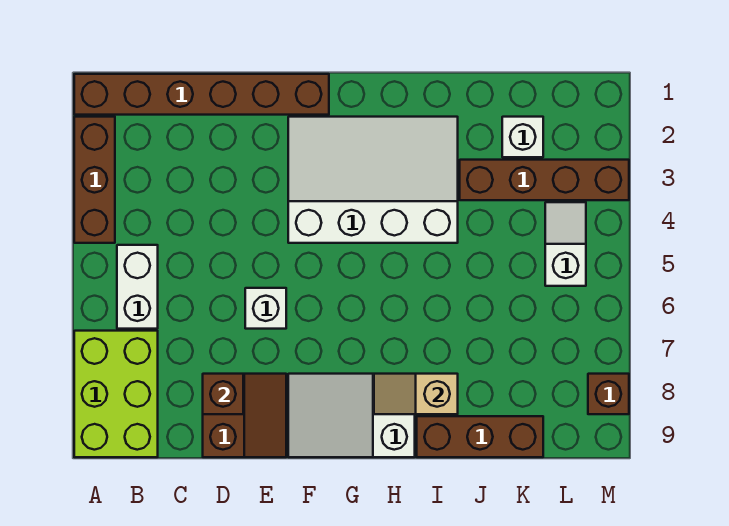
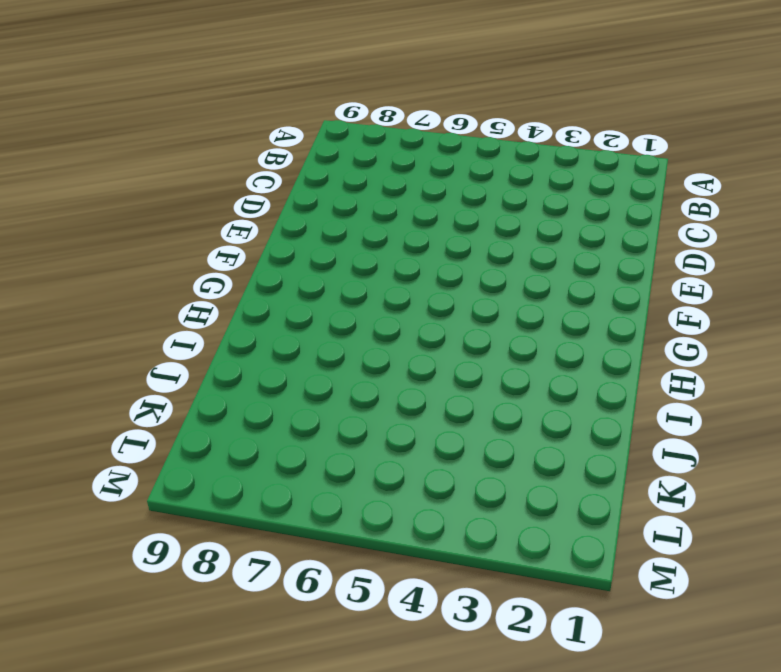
none -> brown brick A1:F1 level 1
none -> brown brick A2:A4 level 1
none -> lime brick A7:B9 level 1

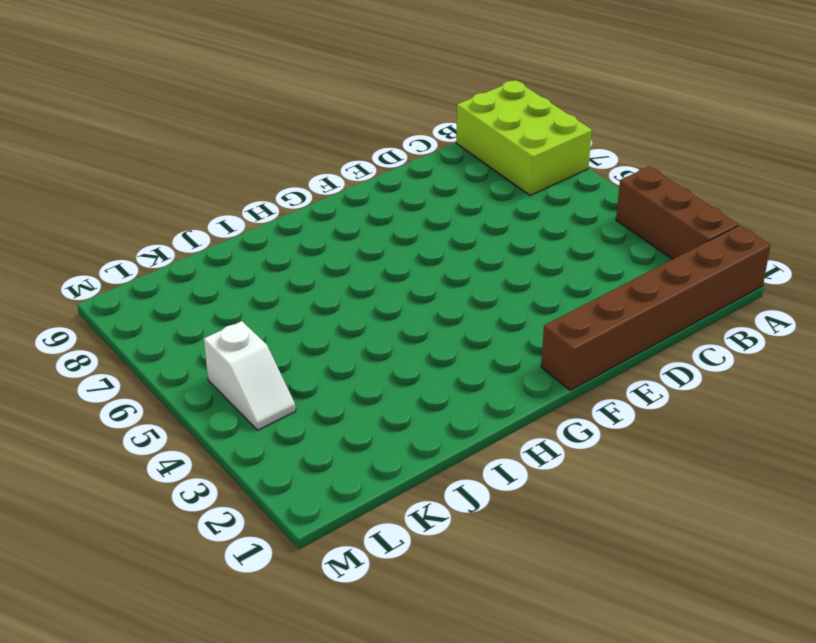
none -> white brick B5:B6 level 1
none -> brown slope D8:E9 level 1 top D
none -> white brick E6 level 1

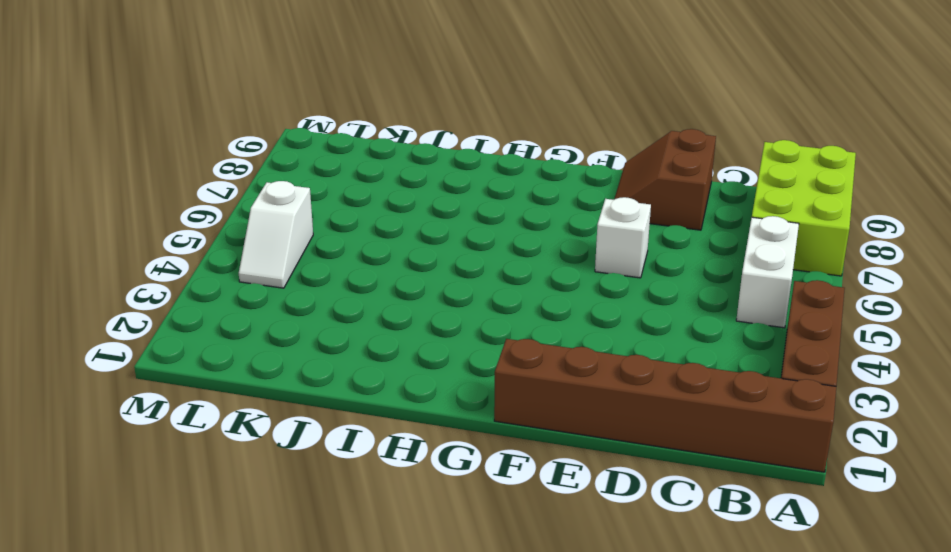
none -> white slope F2:I4 level 1 top 4
none -> white slope F8:H9 level 1 top H
none -> brown brick I9:K9 level 1

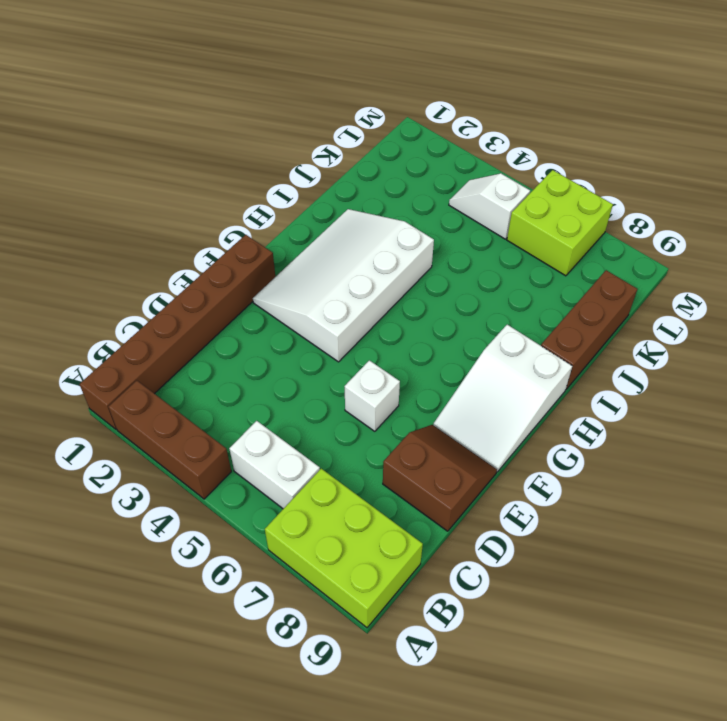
lime brick L6:M7 level 1 -> none
none -> brown brick J3:M3 level 1
none -> white brick K2 level 1
none -> brown brick M8 level 1

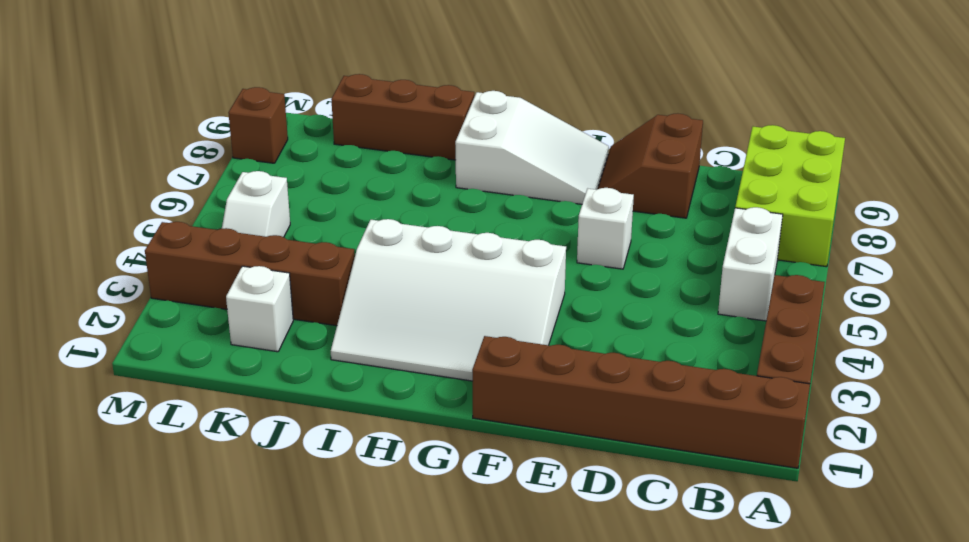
none -> brown brick D8 level 2
none -> tan slope H8:I8 level 2 top I

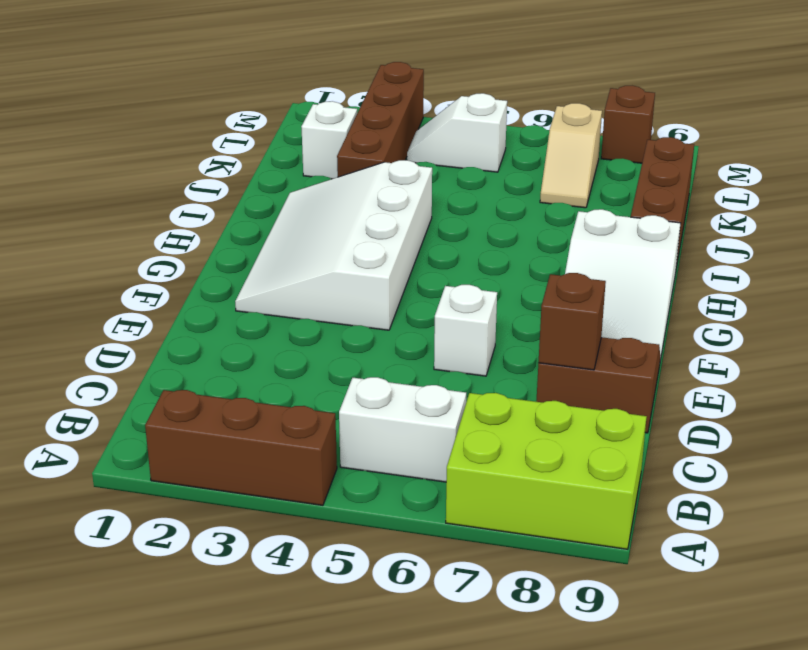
tan slope K7:L7 level 1 top L -> tan slope H8:I8 level 2 top I
none -> brown brick A1:F1 level 1

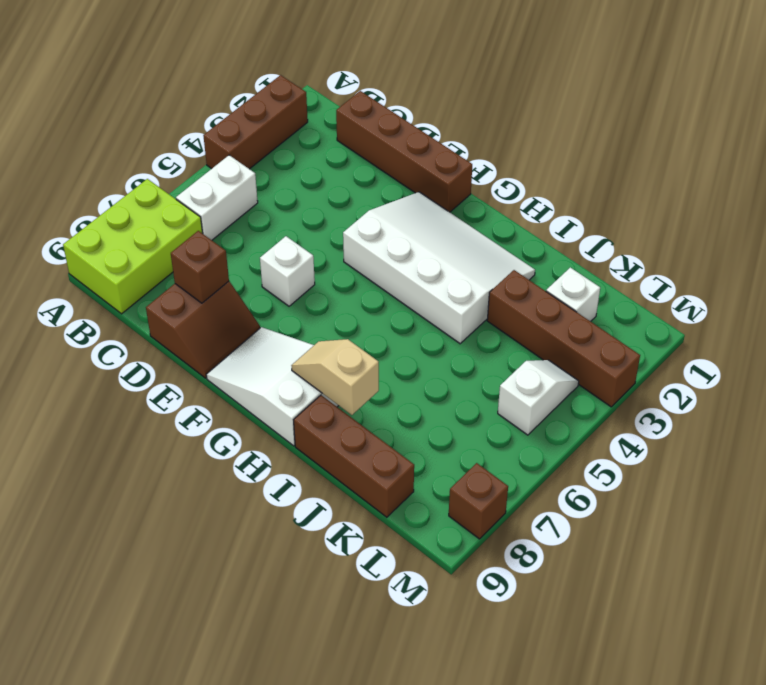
brown brick C1:F1 level 1 -> brown brick A1:F1 level 1

